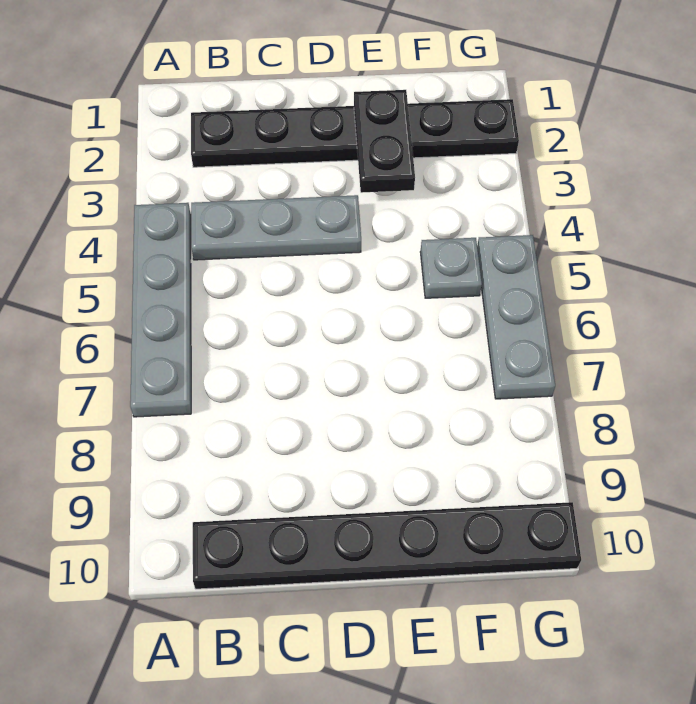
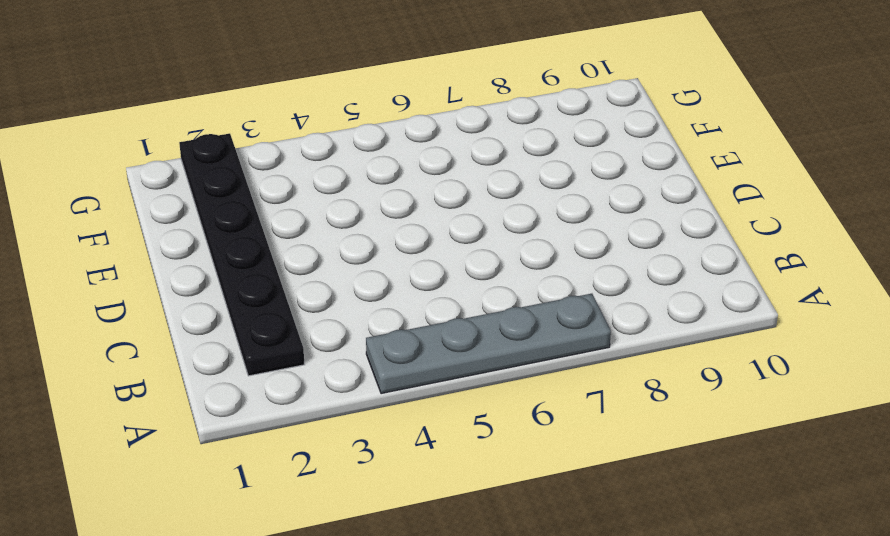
none -> grey plate B4:D4 level 1
none -> black plate B10:G10 level 1

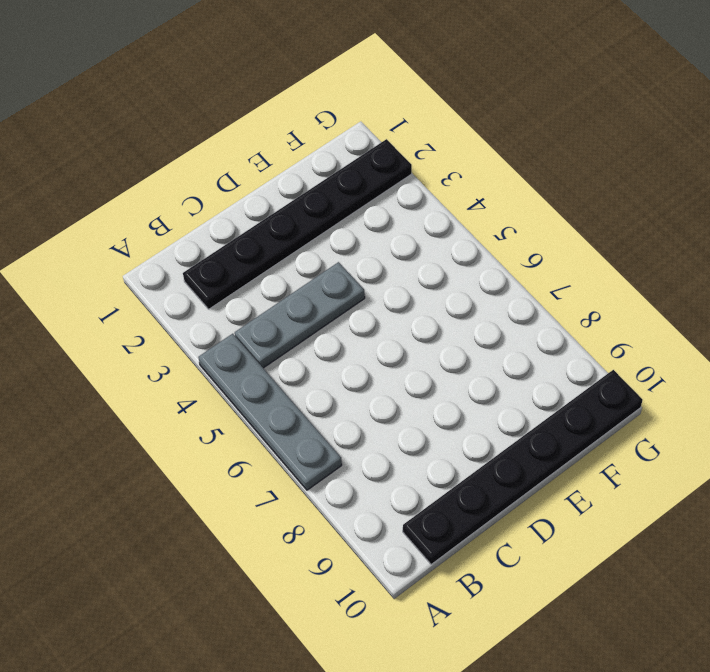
none -> grey plate F5 level 1
none -> grey plate G5:G7 level 1

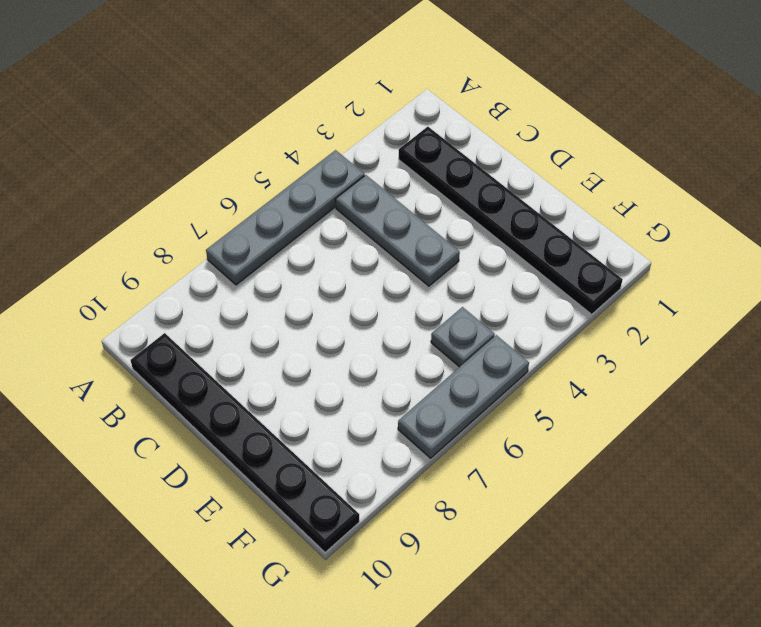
none -> black plate E2:E3 level 2

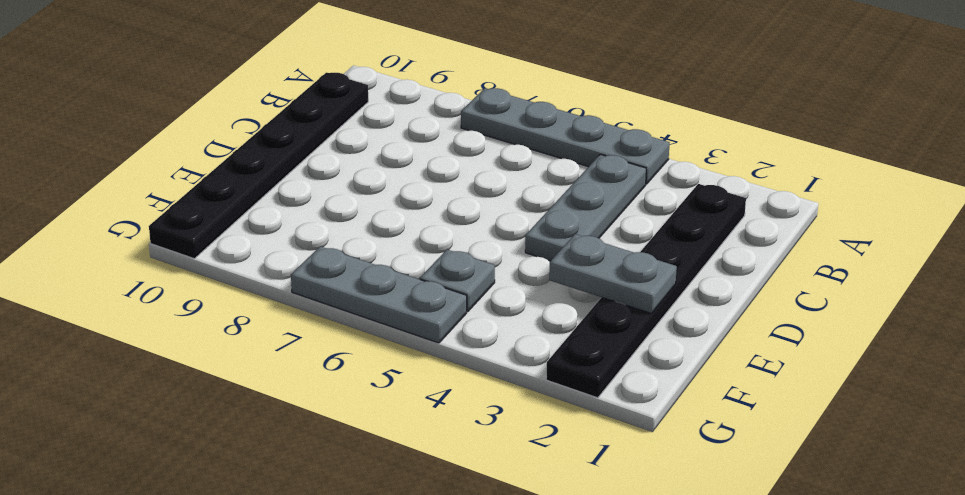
grey plate E2:E3 level 2 -> black plate E2:E3 level 2

